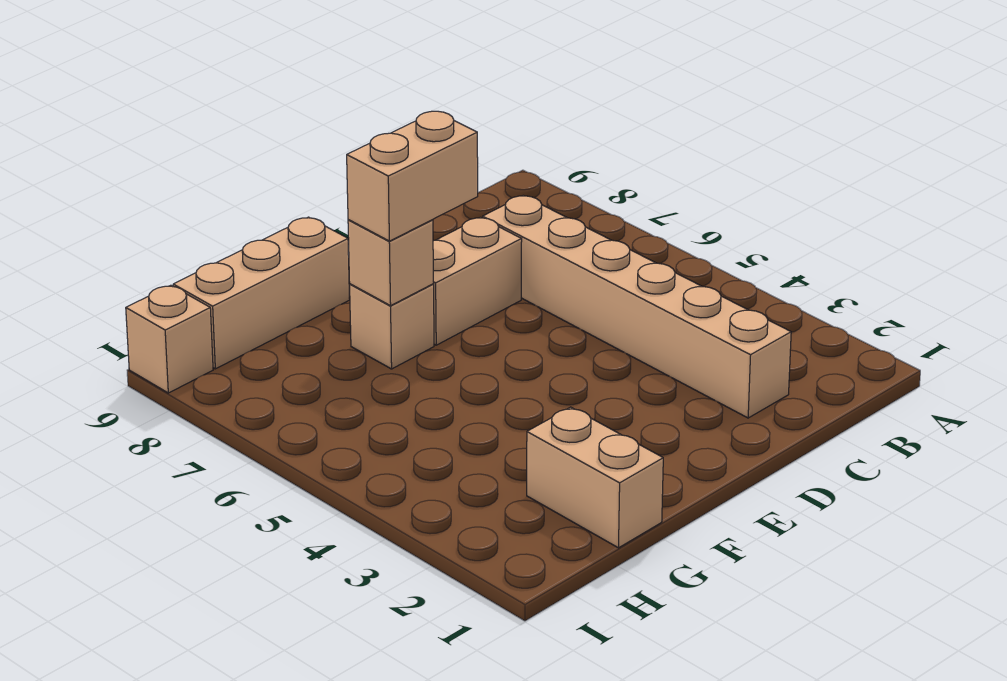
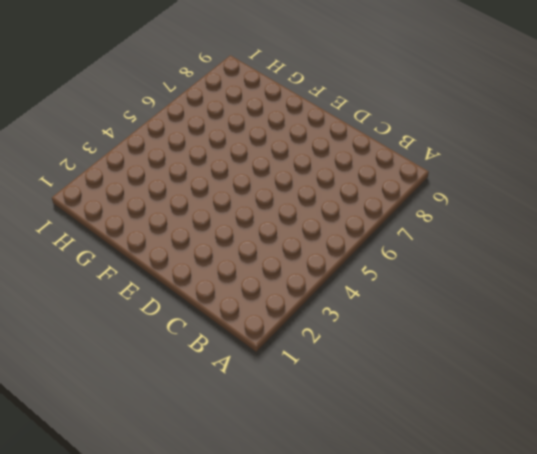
none -> tan brick C2:C7 level 1
none -> tan brick D7:E7 level 1

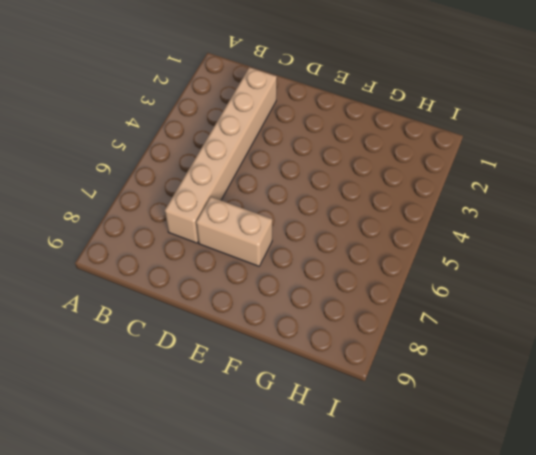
none -> tan brick F7 level 1
none -> tan brick F9:H9 level 1

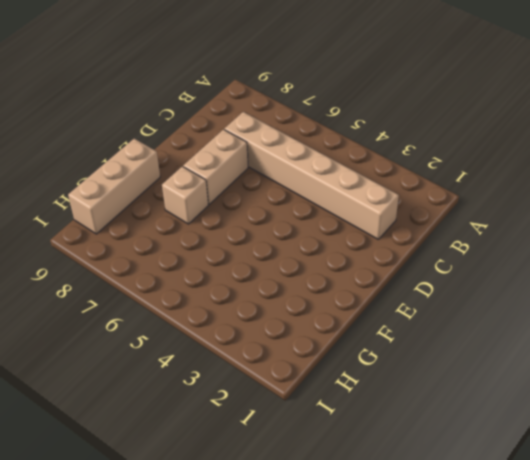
none -> tan brick G1:G2 level 1
none -> tan brick I9 level 1

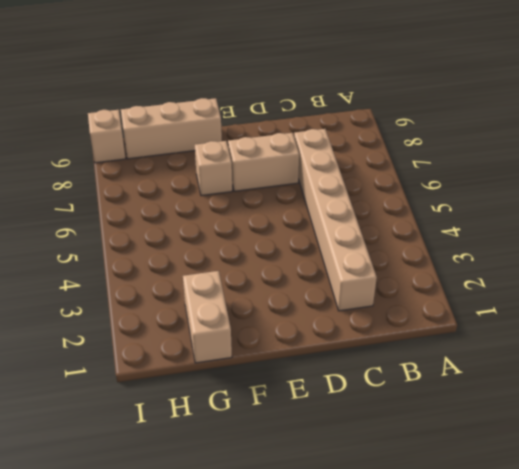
none -> tan brick F7 level 2
none -> tan brick E7:F7 level 3

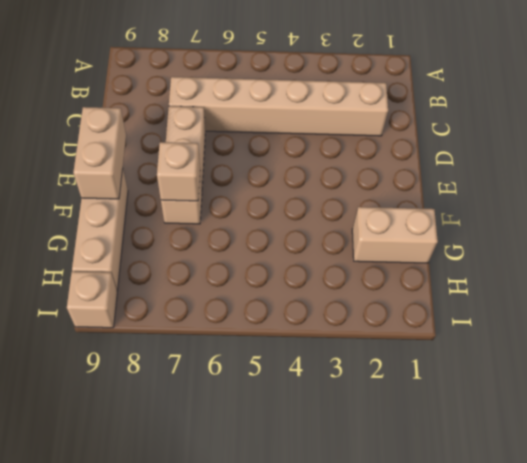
tan brick E9:F9 level 2 -> tan brick E7:F7 level 3

